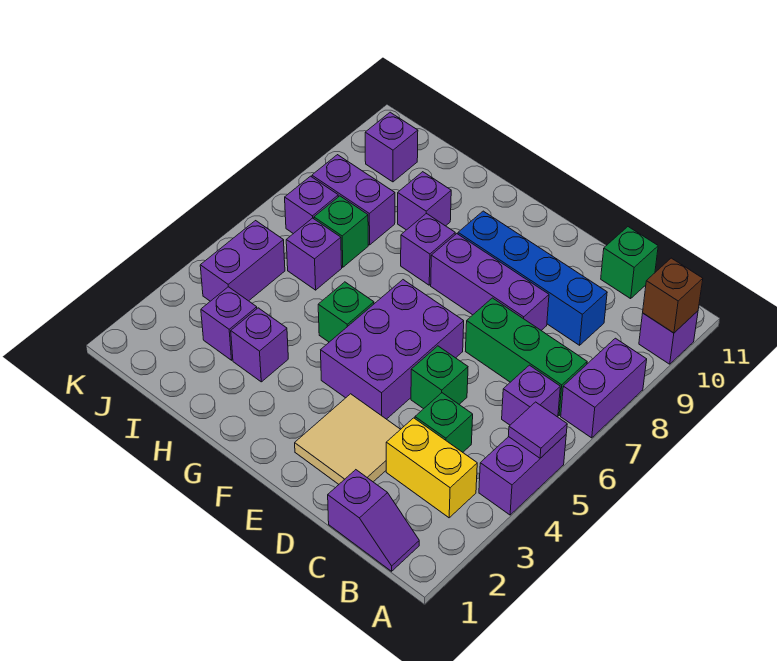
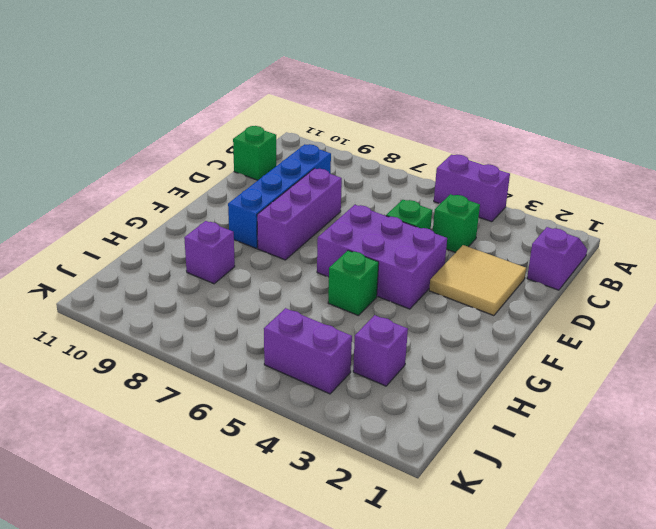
none -> purple brick A7:A8 level 1
none -> purple brick A10 level 1
none -> yellow brick B3:C3 level 1

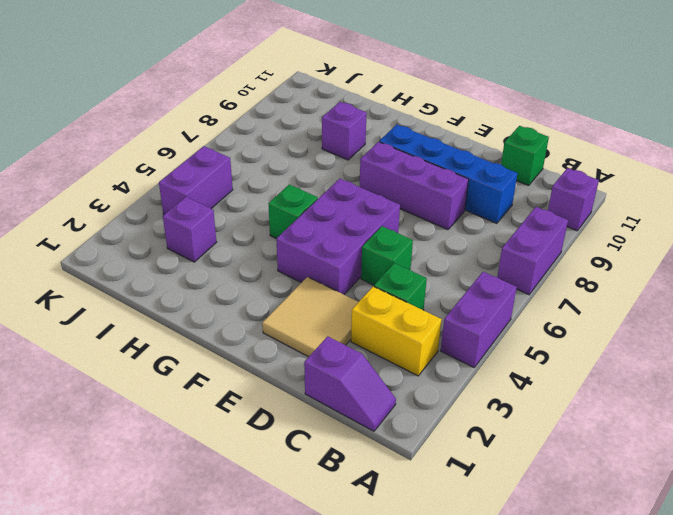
none -> purple brick B6 level 1
none -> green brick B7:D7 level 1
none -> purple brick G8 level 1

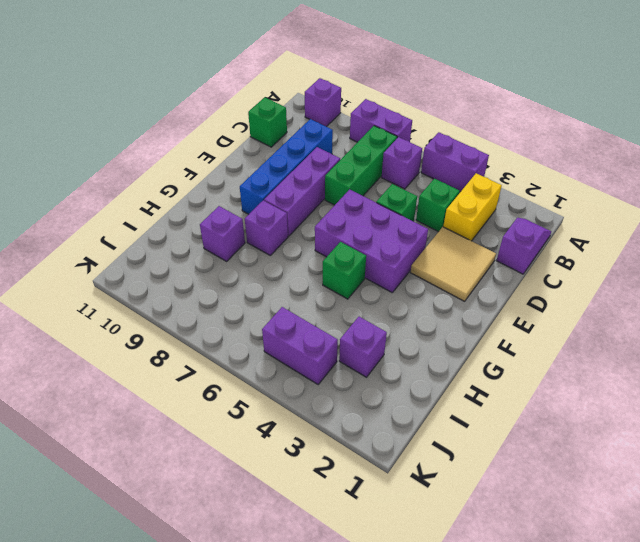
none -> purple brick H3 level 1
none -> purple brick I6 level 1
none -> green brick I7 level 1

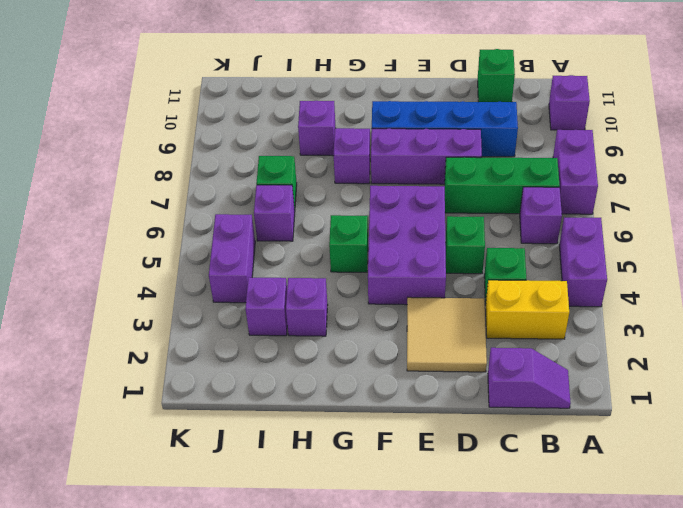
none -> purple brick I8:J8 level 1
none -> purple brick J7 level 1
none -> purple brick J10 level 1

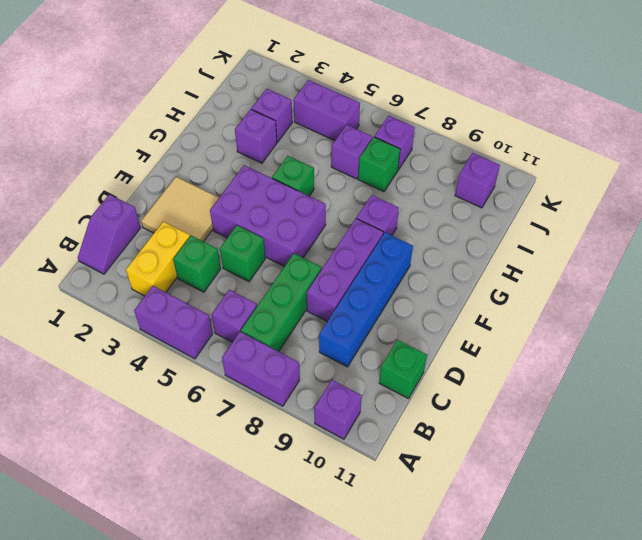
none -> purple brick H9 level 1
none -> purple brick I8:J8 level 1
none -> purple tile A5 level 2

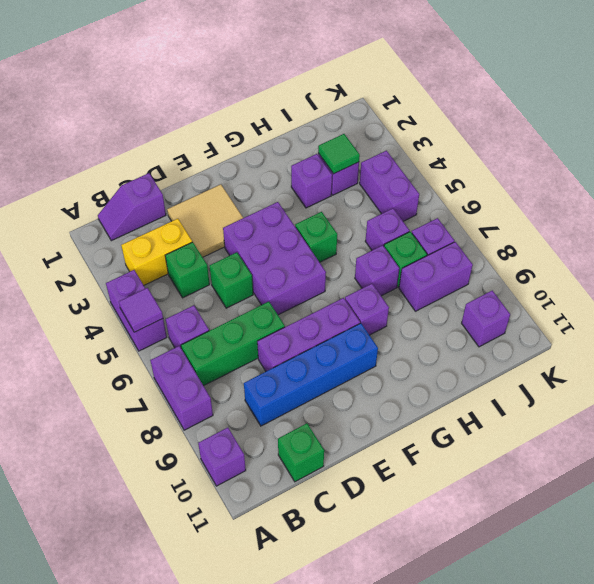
purple brick H7 level 1 -> purple brick H9 level 1
green tile I3 level 2 -> none
none -> brown brick A10 level 2

